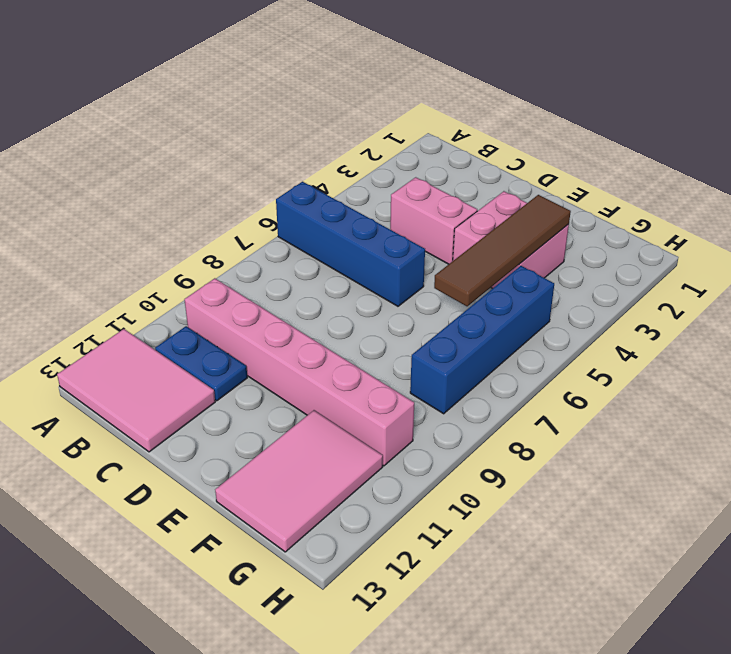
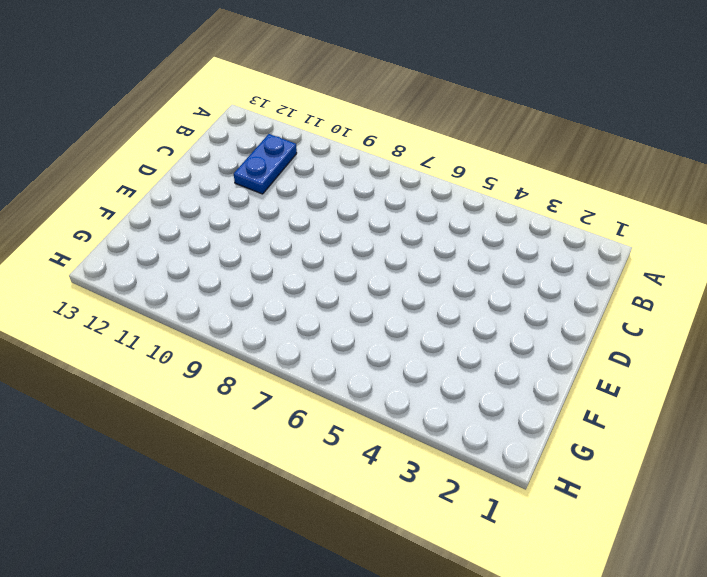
none -> blue brick A6:D6 level 1
none -> pink tile A12:C13 level 1

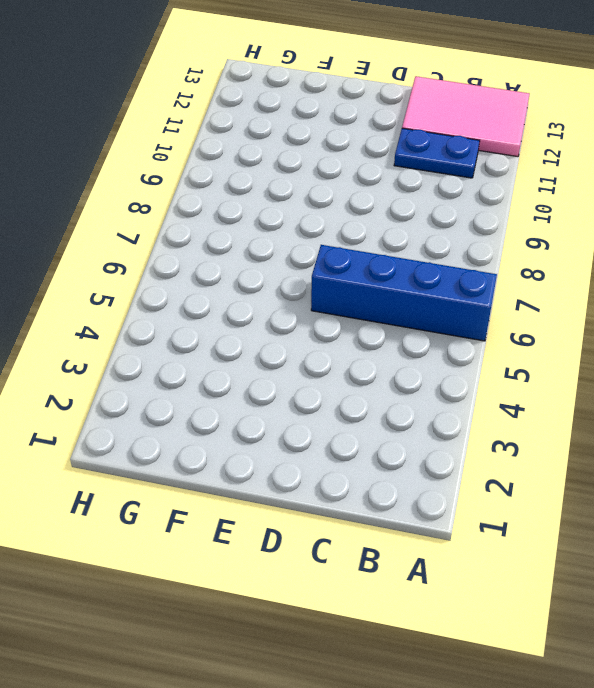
none -> pink brick B10:G10 level 1
none -> pink brick C4:D4 level 1

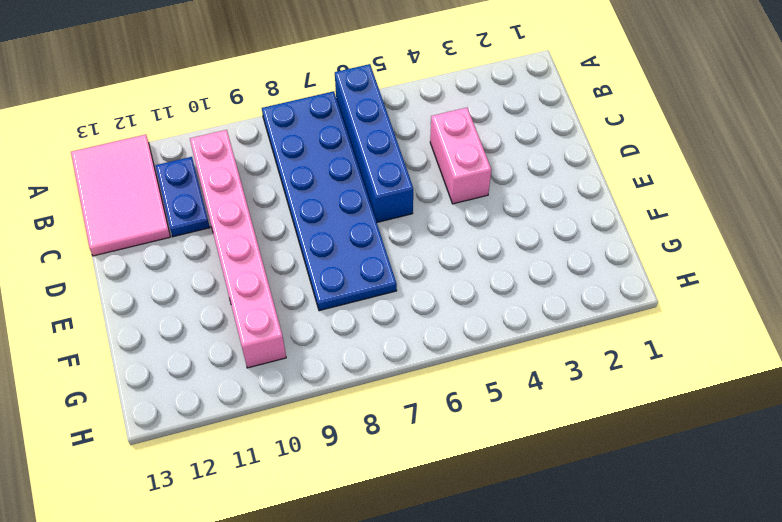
blue plate A7:F8 level 1 -> none
none -> pink brick E3:F4 level 1
none -> pink tile F11:G13 level 1

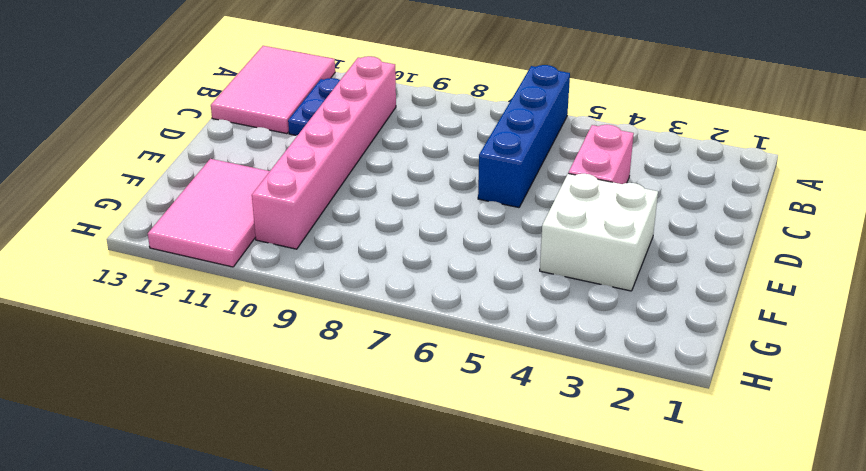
white brick E3:F4 level 1 -> pink brick E3:F4 level 1
pink tile F11:H12 level 1 -> pink tile F11:G13 level 1
none -> blue brick G5:G8 level 1
none -> brown tile F3:F6 level 2

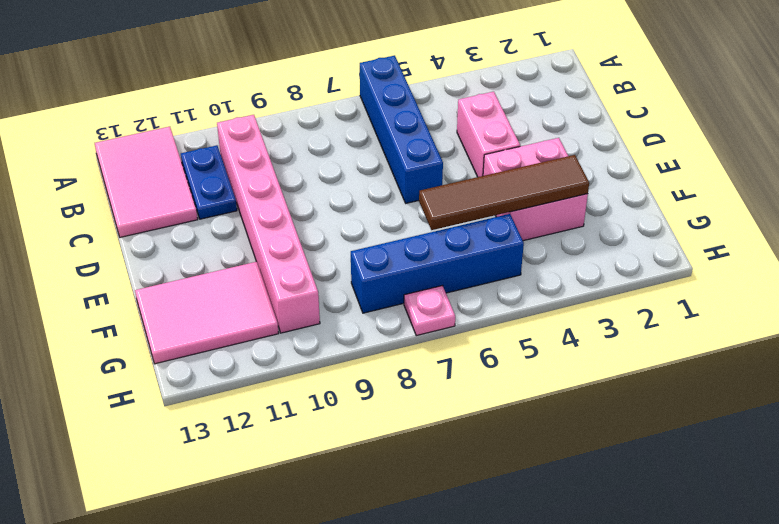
pink plate H7 level 1 -> none

